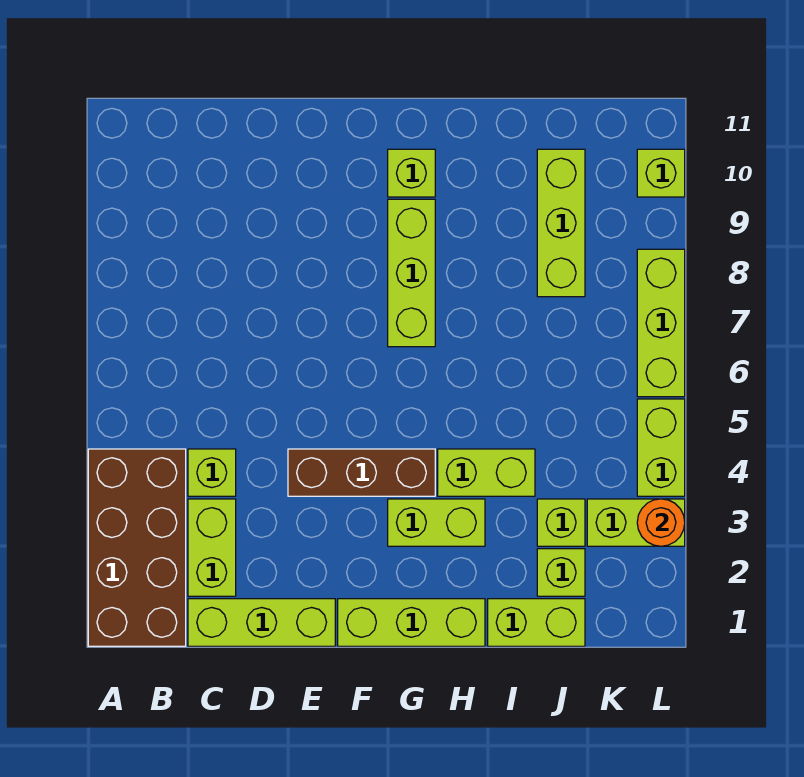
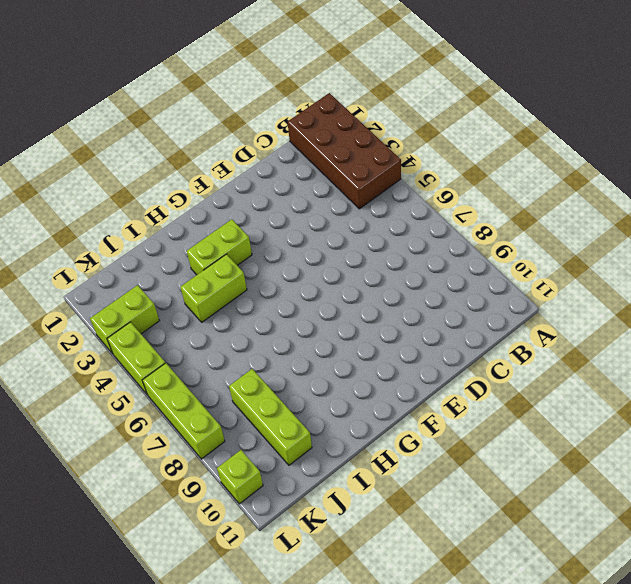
none -> lime brick C1:E1 level 1
none -> lime brick C2:C3 level 1
none -> lime brick C4 level 1

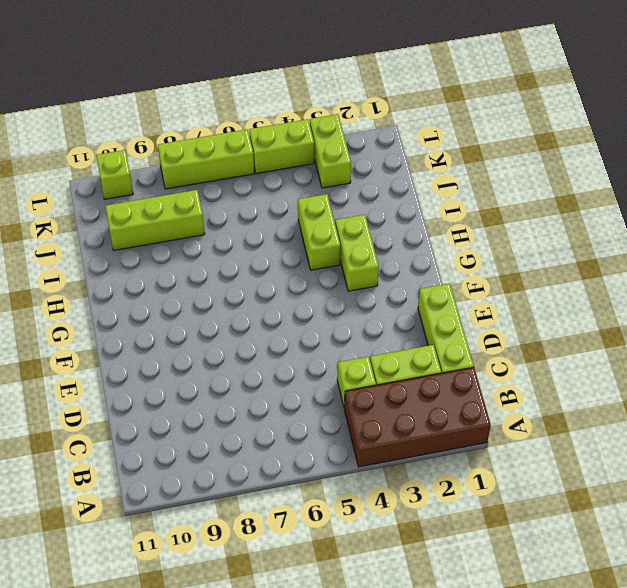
none -> brown brick E4:G4 level 1
none -> lime brick F1:H1 level 1
none -> lime brick G7:G9 level 1

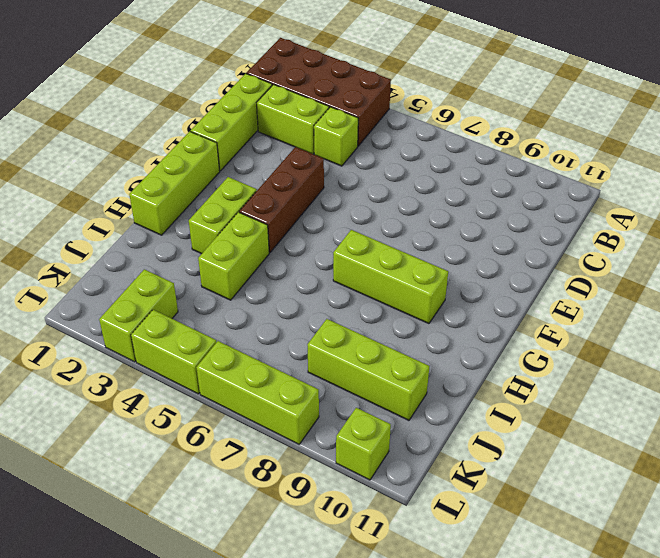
none -> lime brick G10 level 1
none -> lime brick I1:J1 level 1
none -> lime brick J2 level 1

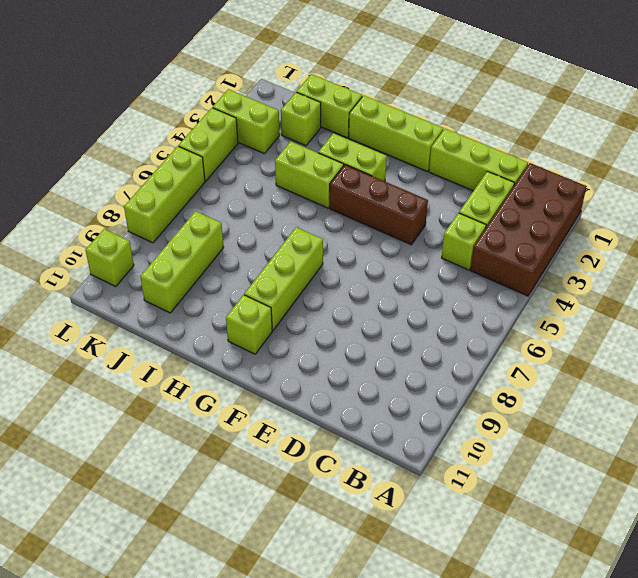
none -> lime brick J3 level 1
none -> orange round brick L3 level 2

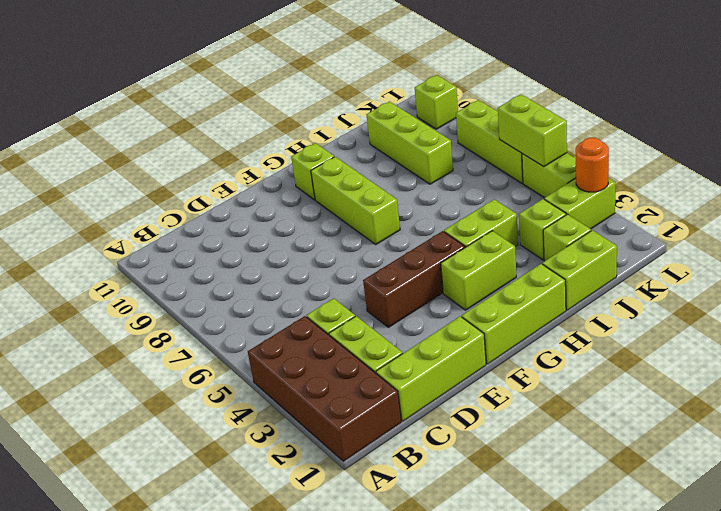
lime brick L5:L6 level 2 -> none

